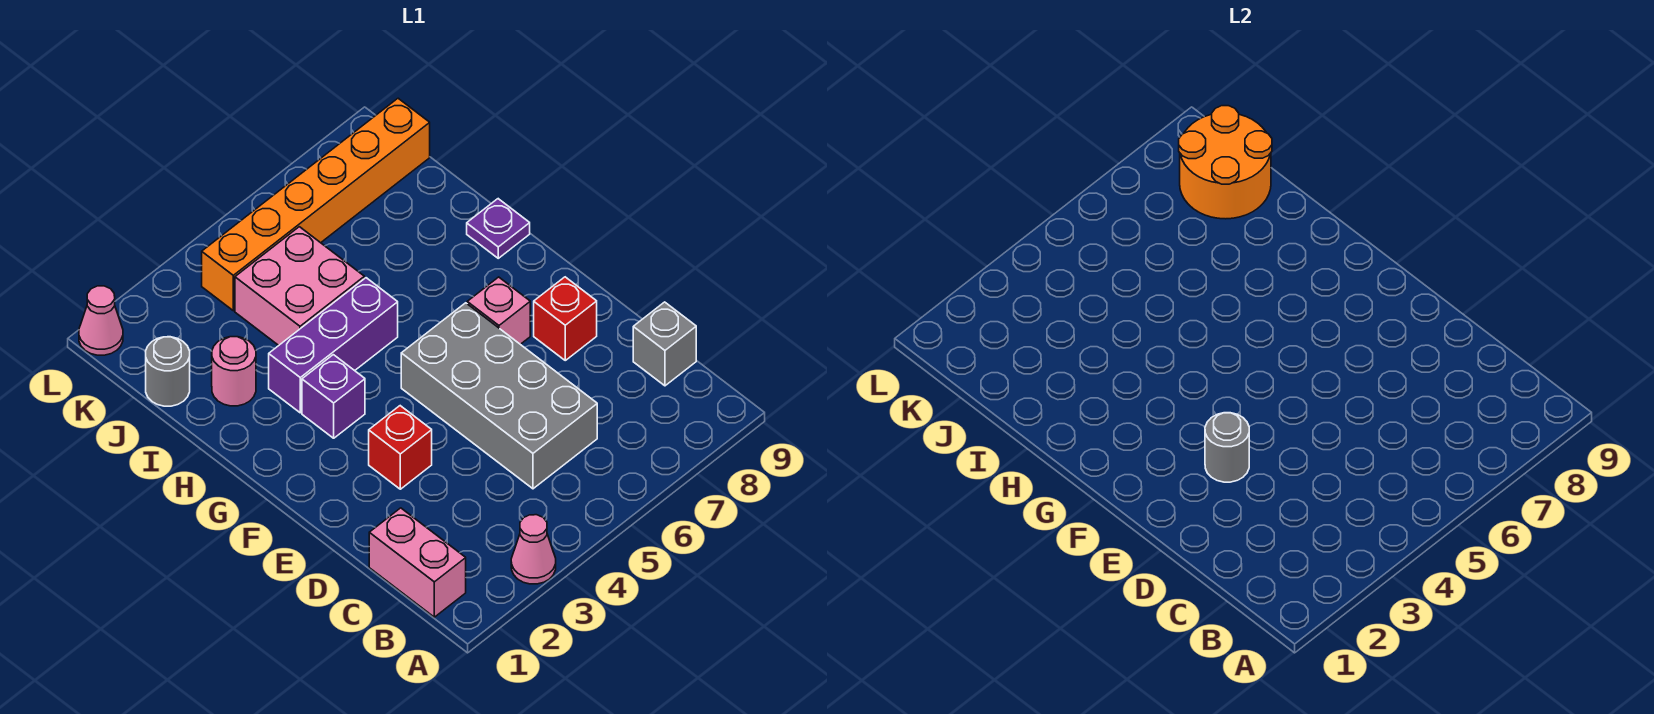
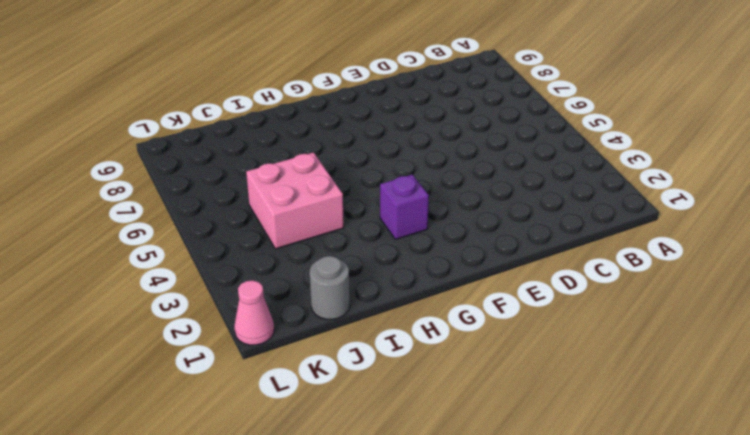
none -> pink cone A3 level 1
none -> pink brick B1:C1 level 1
none -> grey brick C5:F6 level 1

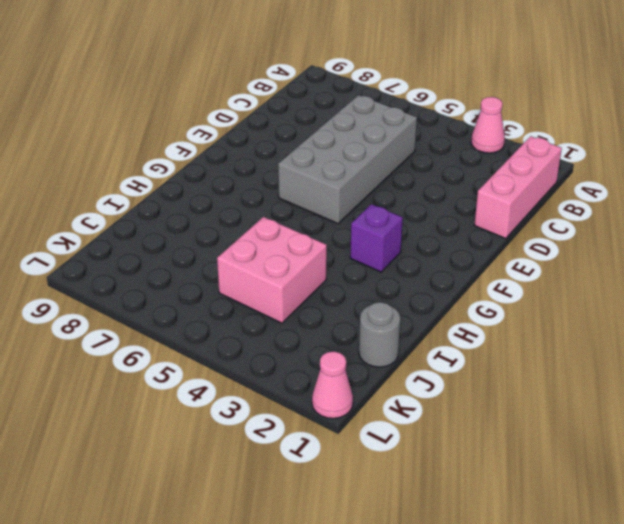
pink brick B1:D1 level 1 -> pink brick B1:C1 level 1
none -> grey brick C9 level 1
none -> red brick E3 level 1
none -> red brick E8 level 1

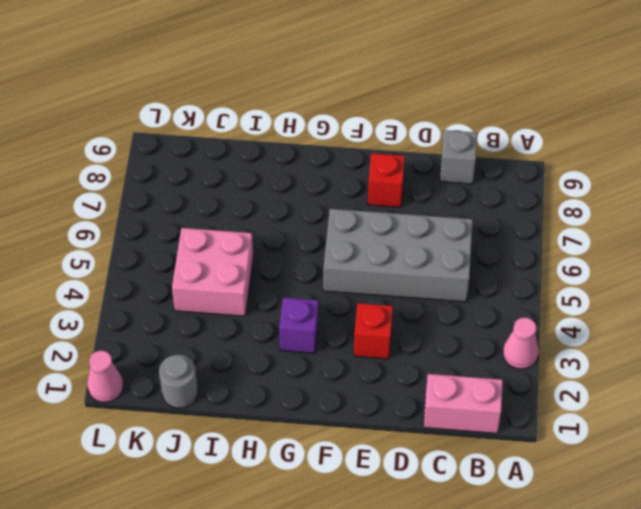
none -> pink brick F7 level 1
none -> purple brick H3:H5 level 1
none -> purple plate H9 level 1

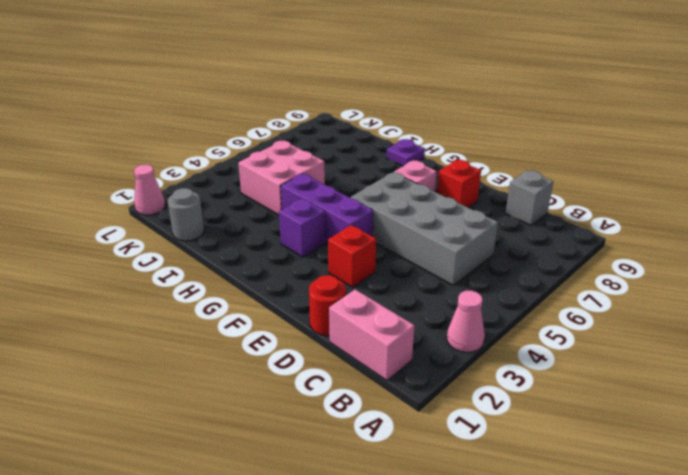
red round brick D1 level 1 -> none
purple brick F4:H4 level 1 -> purple brick H3:H5 level 1
none -> pink round brick I2 level 1
none -> orange brick K4:K9 level 1
none -> grey round brick E3 level 2

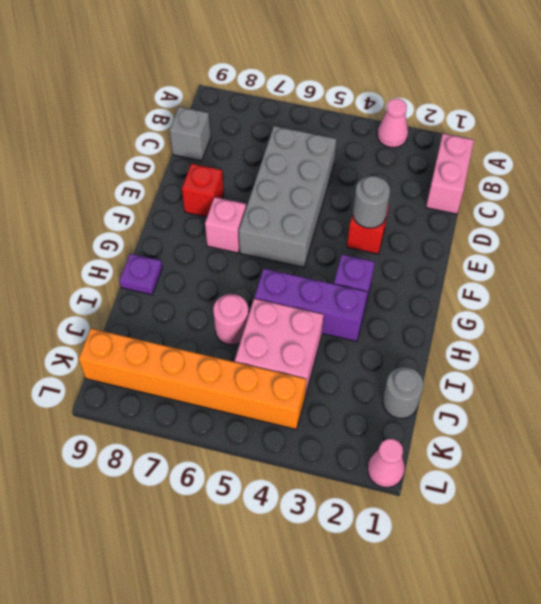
pink round brick I6 level 1 -> pink round brick I2 level 1
none -> orange round brick J8:K9 level 2

